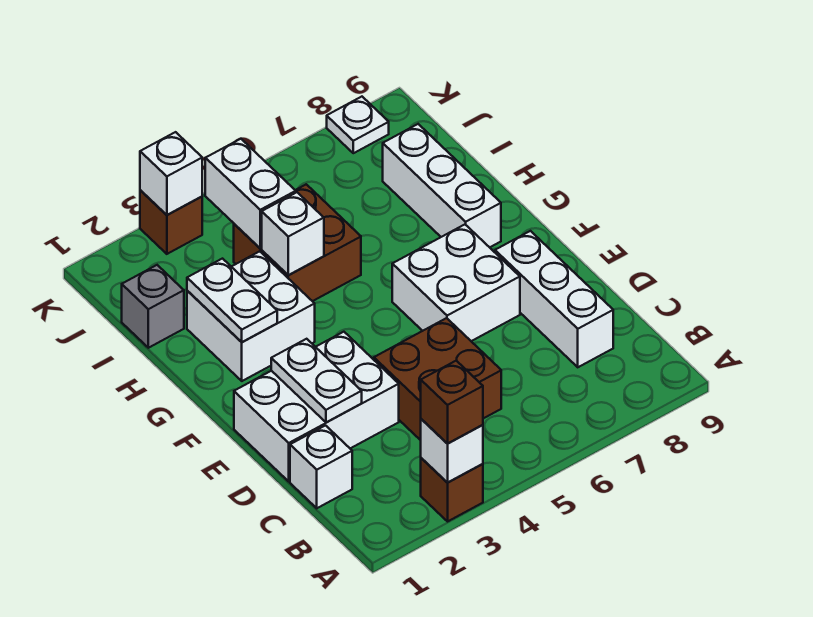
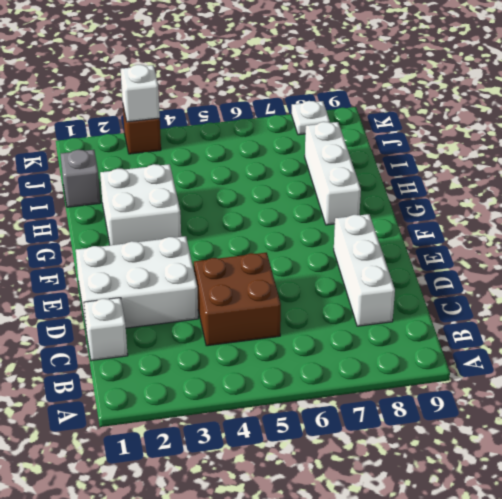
none -> brown brick A3 level 1
none -> white brick E6:F7 level 1
none -> brown brick H4:I5 level 1

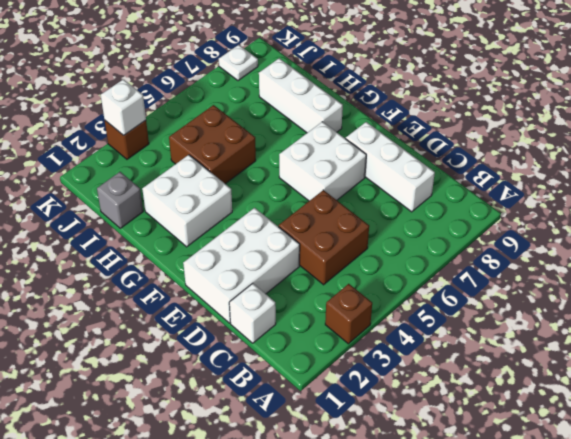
none -> white brick A3 level 2
none -> white plate D2:E2 level 2
none -> white plate G2:H2 level 2

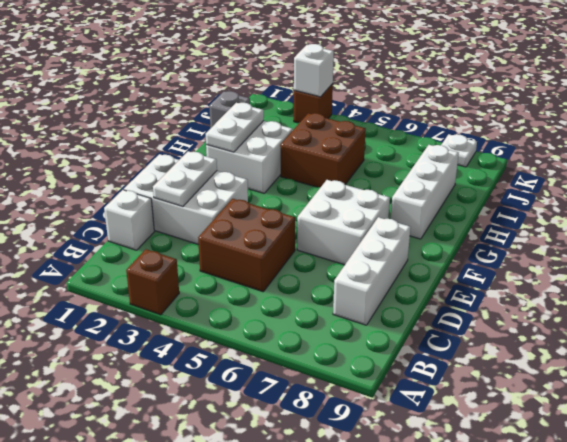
none -> white brick A3 level 2
none -> white brick H4 level 2
none -> white brick I4:J4 level 2

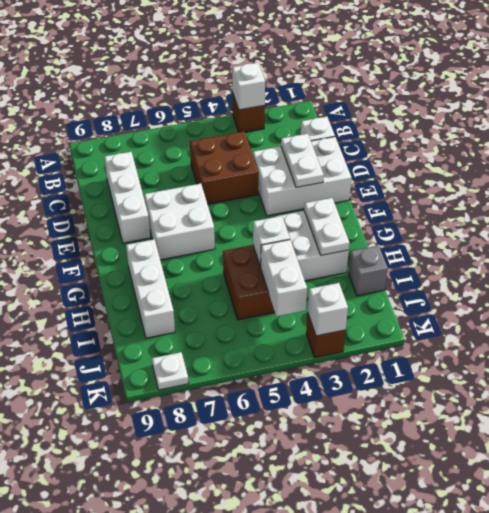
none -> brown brick A3 level 3

